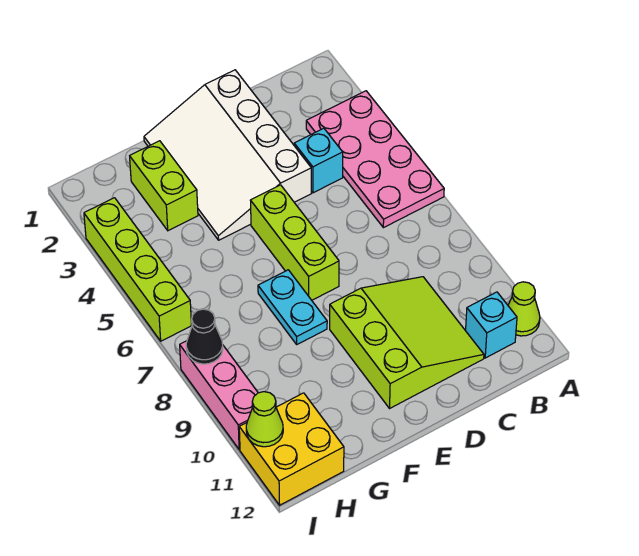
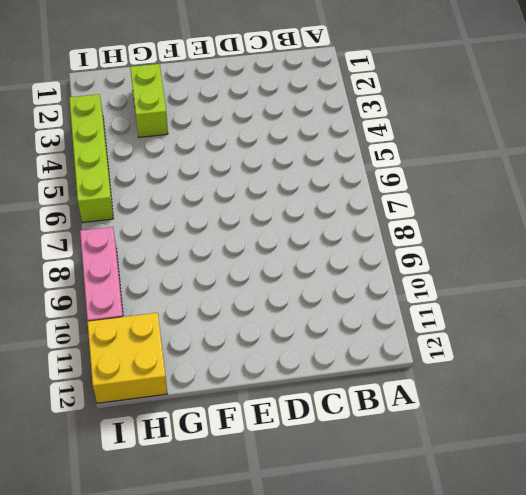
none -> pink plate A3:B6 level 1
none -> lime cone A11 level 1
none -> cyan brick B11 level 1

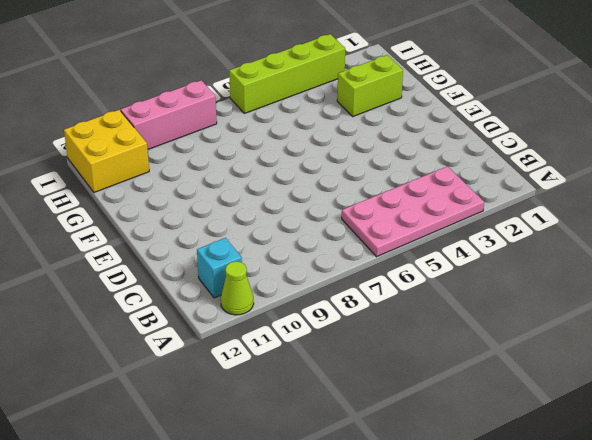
none -> cyan brick C4 level 1
none -> lime slope C9:E11 level 1 top E
none -> white slope D1:F4 level 1 top D

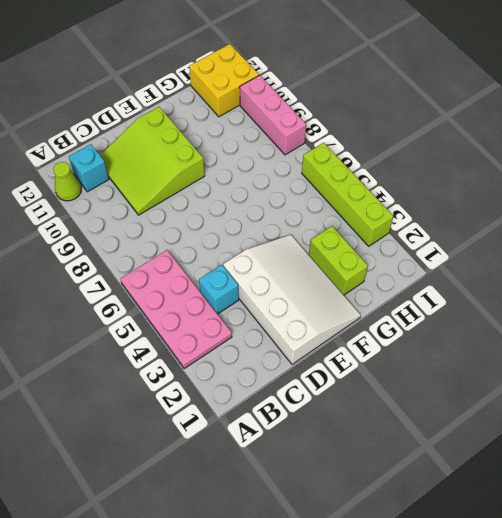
none -> lime brick E5:E7 level 1
none -> cyan plate F7:F8 level 1
none -> black cone I8 level 2

